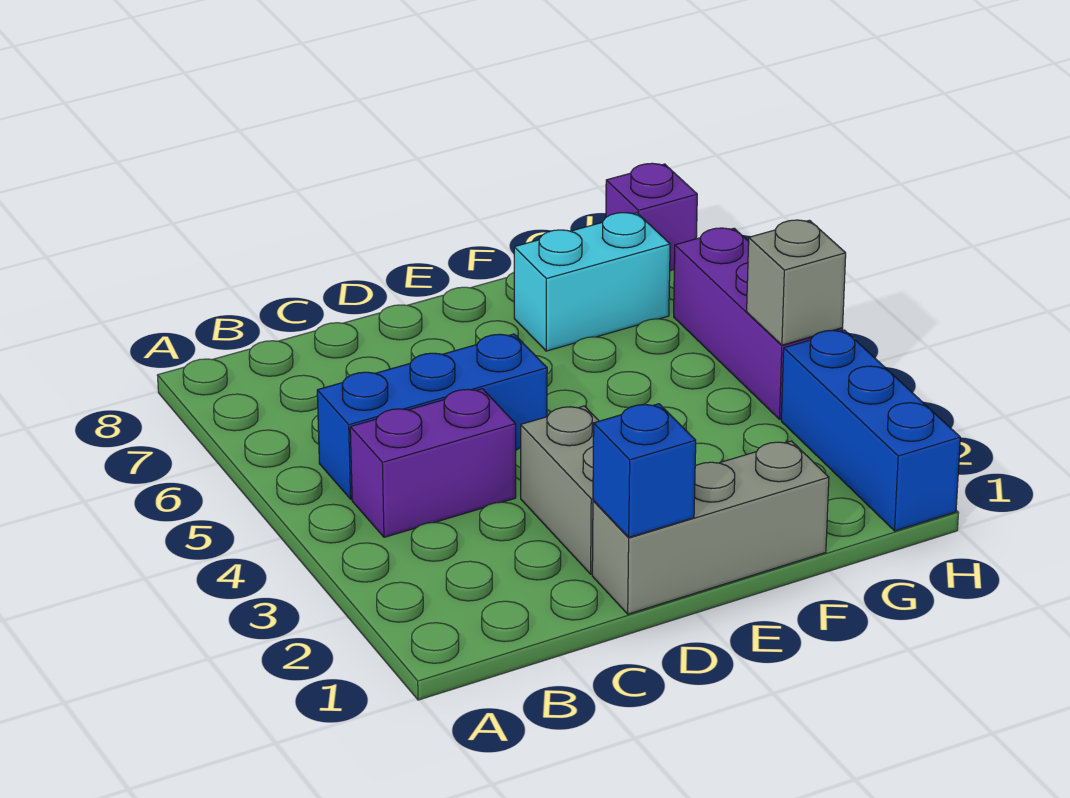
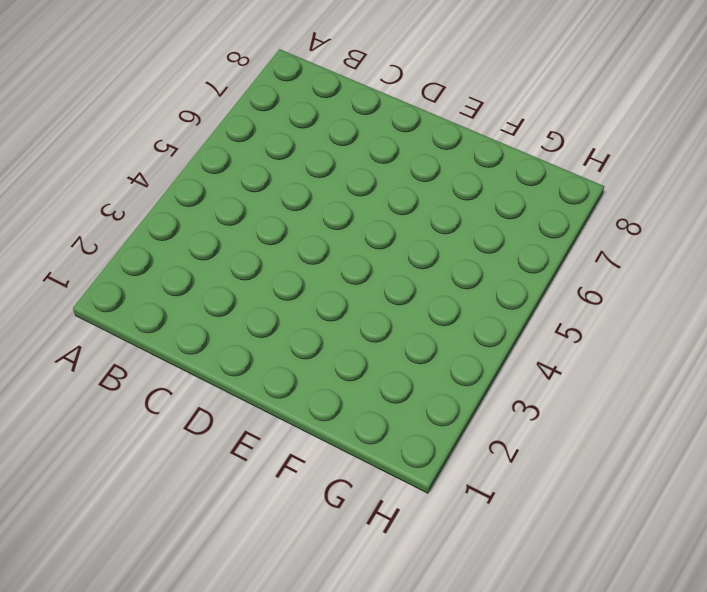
none -> purple brick B4:C4 level 1
none -> blue brick B5:D5 level 1

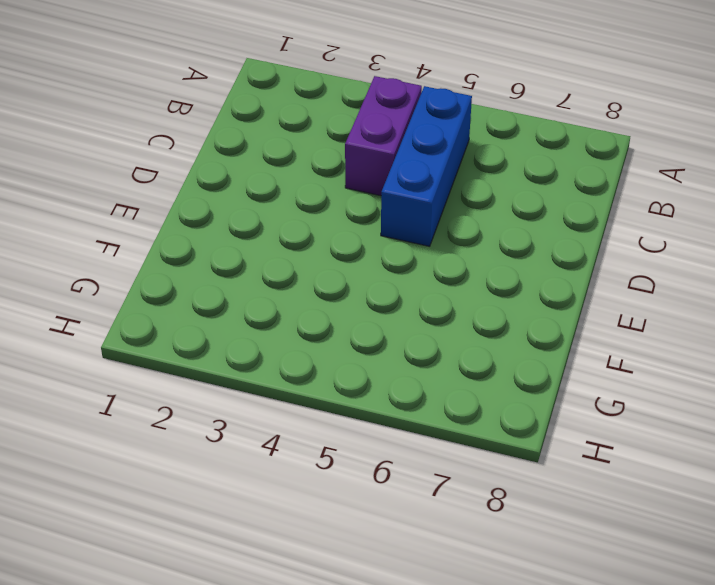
none -> grey brick D1:F1 level 1
none -> grey brick D2:D3 level 1

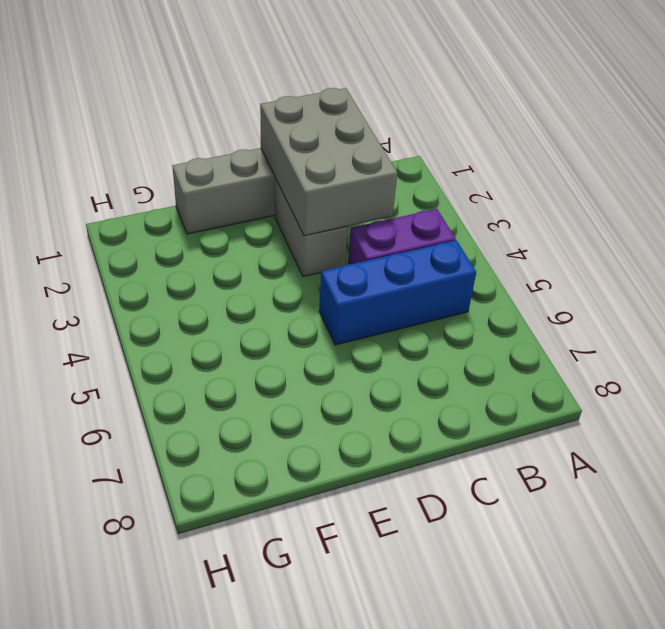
grey brick C1:D3 level 2 -> blue brick D1 level 2
none -> cyan brick F7:G7 level 1
none -> blue brick H1:H3 level 1

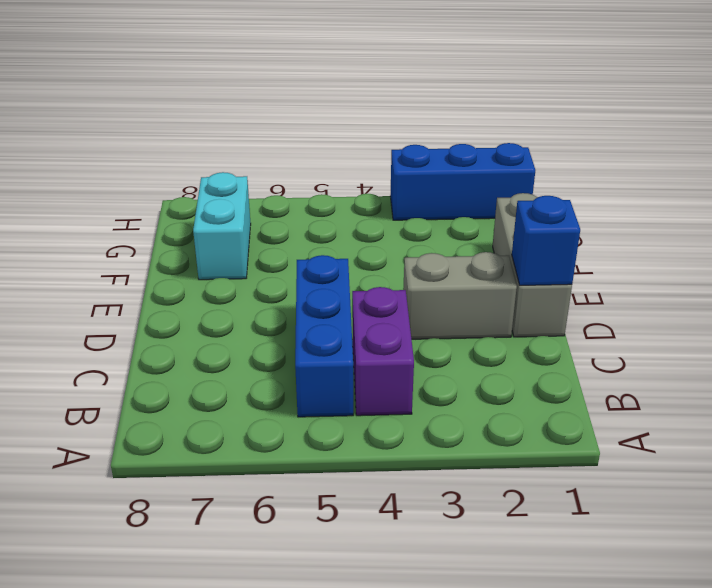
none -> purple brick H4:H6 level 1
none -> purple brick H8 level 1

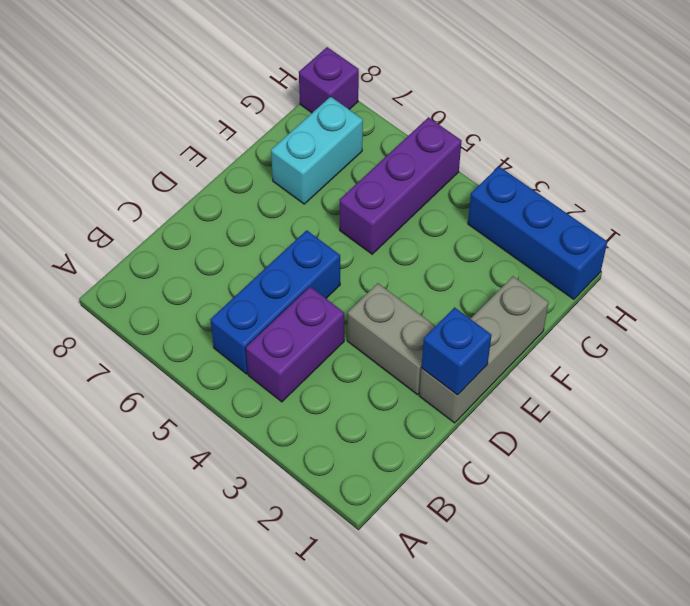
purple brick F5:H5 level 1 -> purple brick H4:H6 level 1
none -> grey brick H4 level 2

